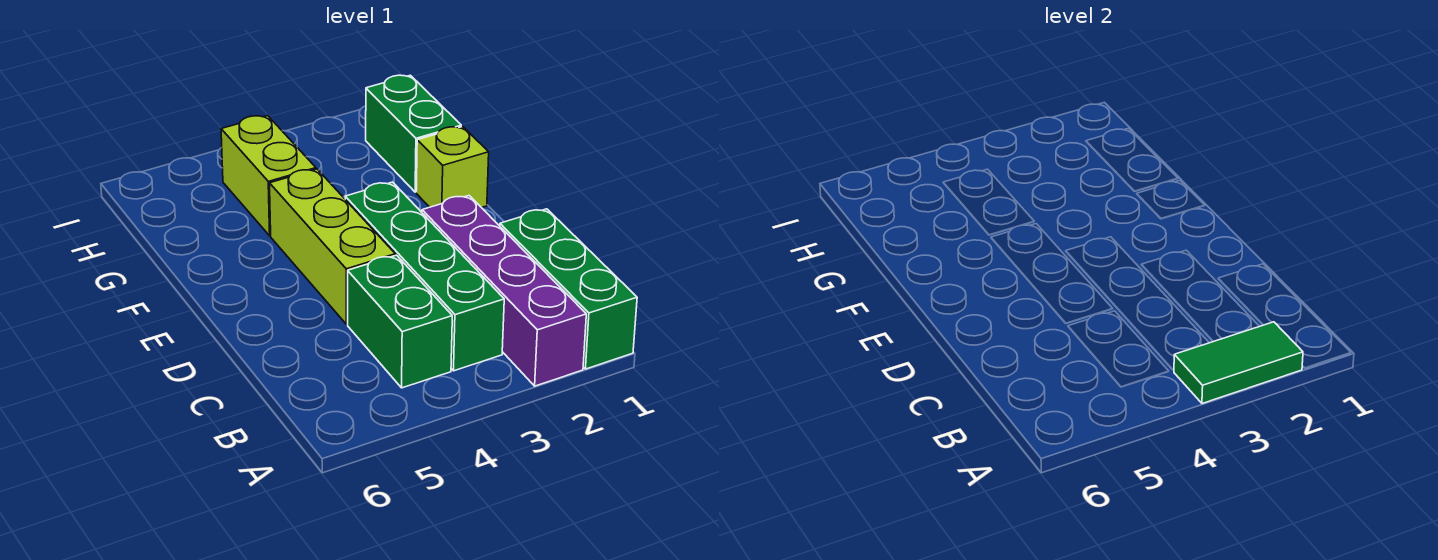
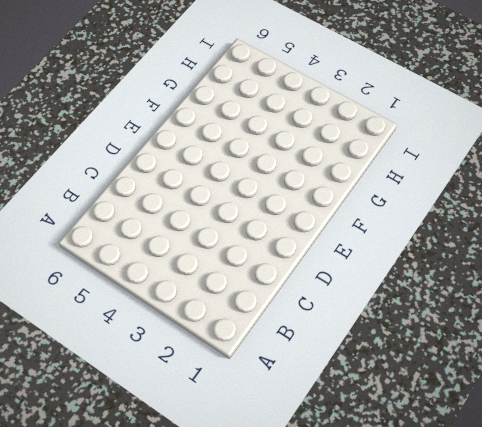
none -> green brick A1:C1 level 1
none -> purple brick A2:D2 level 1

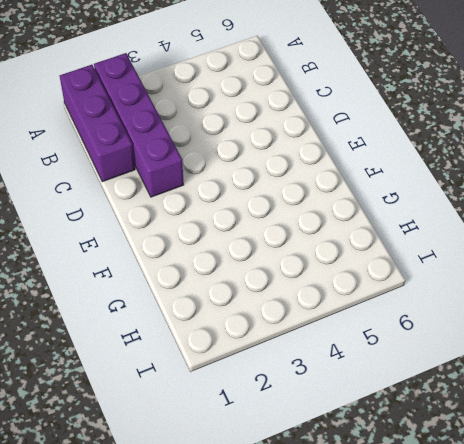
purple brick A1:C1 level 1 -> green brick A1:C1 level 1
none -> green brick B3:E3 level 1
none -> green brick B4:C4 level 1

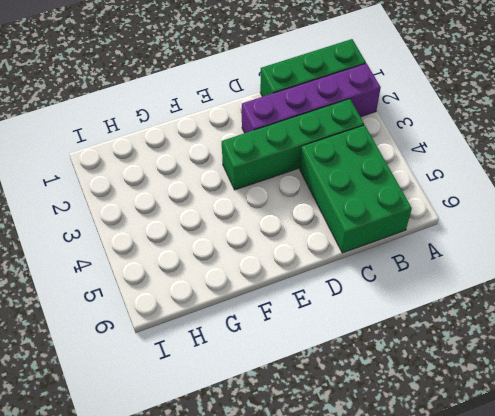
green brick B4:C6 level 1 -> green brick B4:C4 level 1
none -> lime brick D4:F4 level 1
none -> lime brick F1 level 1

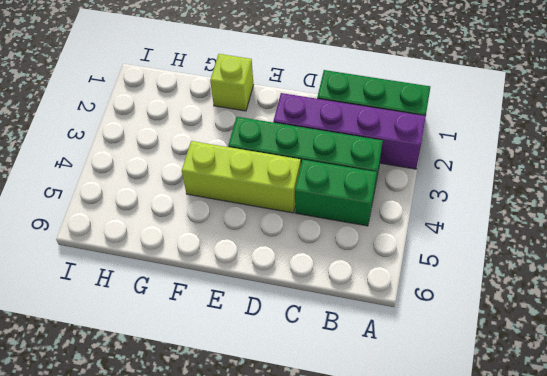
none -> green brick G1:H1 level 1
none -> lime brick G4:H4 level 1

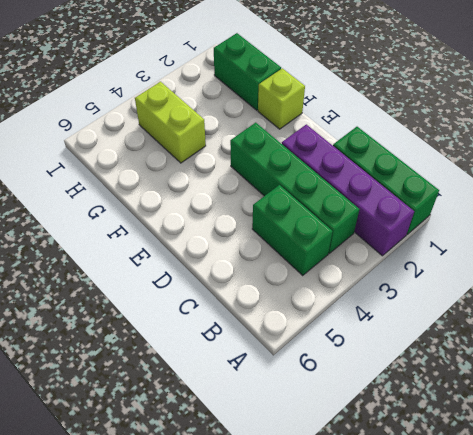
none -> lime brick D4:F4 level 1
none -> green tile A2:A3 level 2

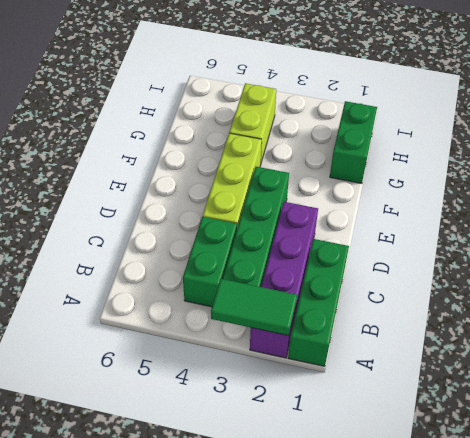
none -> lime brick F1 level 1

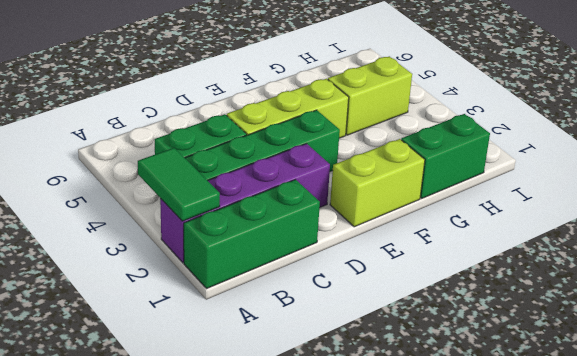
lime brick E1:F1 level 1 -> lime brick F1 level 1

